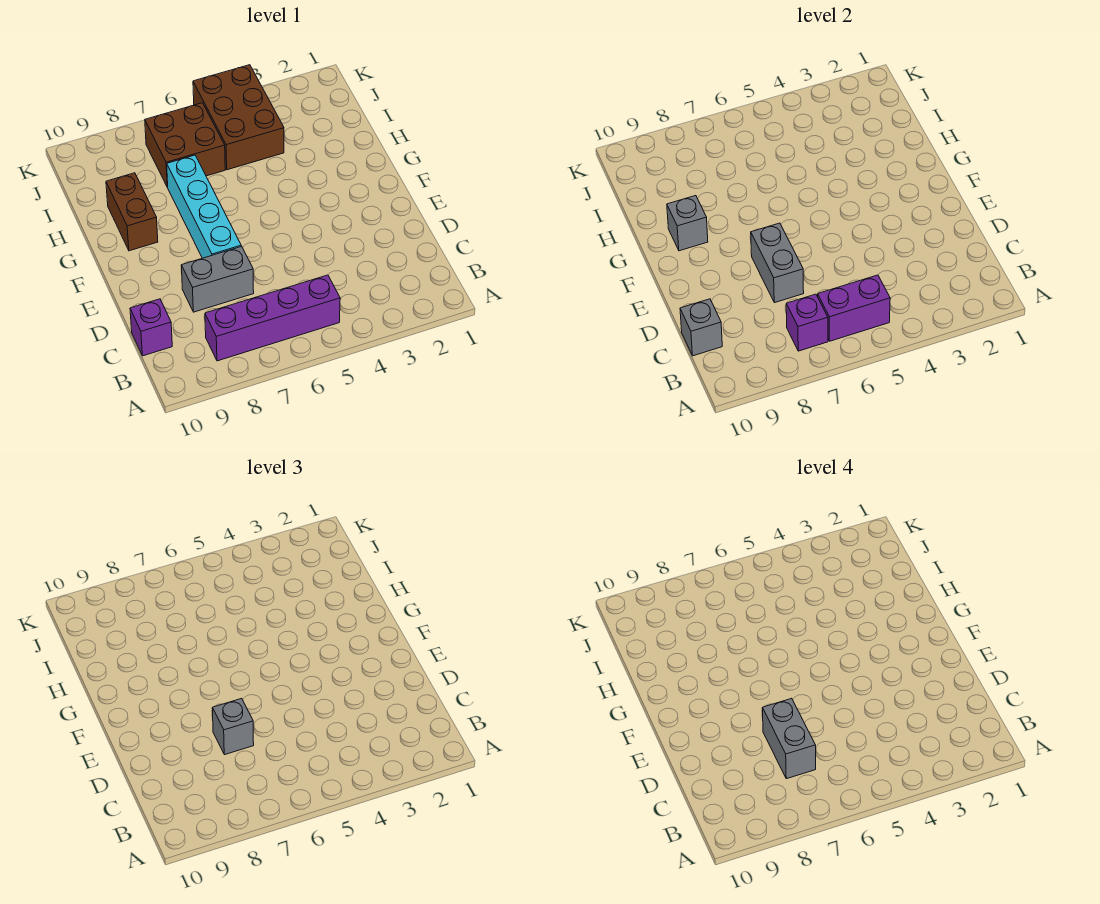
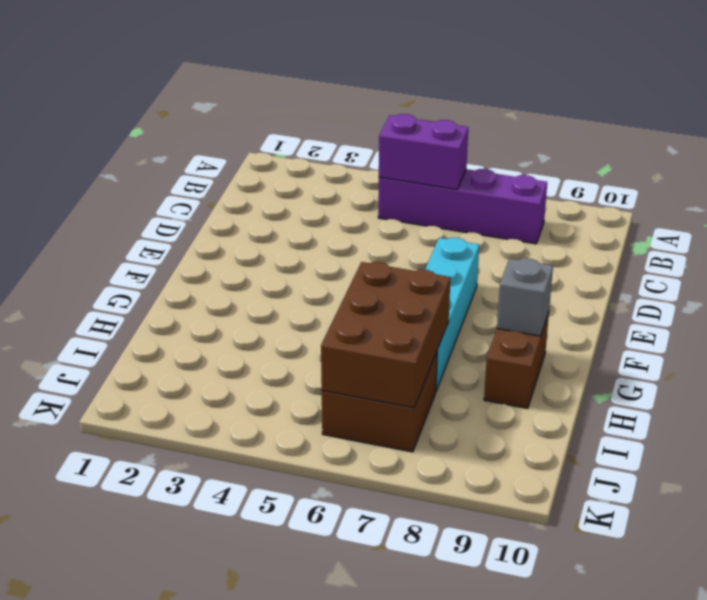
brown brick H6:J7 level 2 -> brown brick I4:K5 level 1
none -> purple brick C10 level 1
none -> grey brick D7:D8 level 1
none -> purple brick B7 level 2

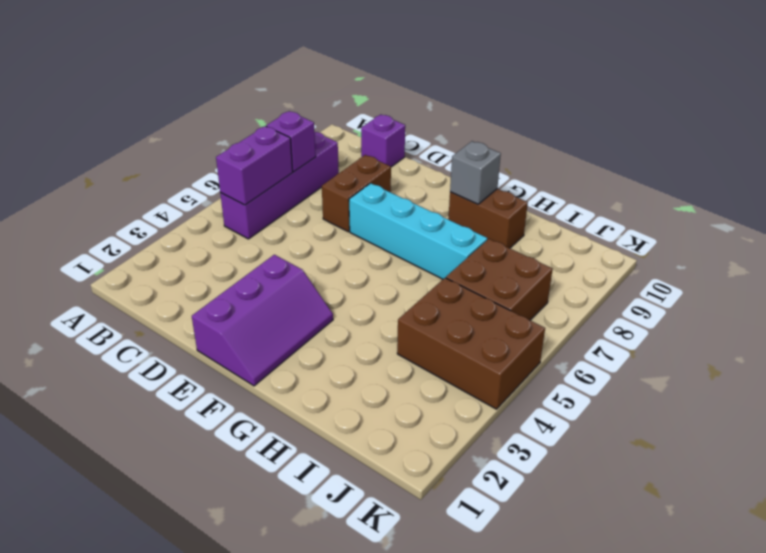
brown brick D7:D8 level 1 -> grey brick D7:D8 level 1
purple slope E1:F3 level 1 top E -> none
none -> grey brick C10 level 2
none -> grey brick D7:E7 level 2
none -> grey brick D7 level 3

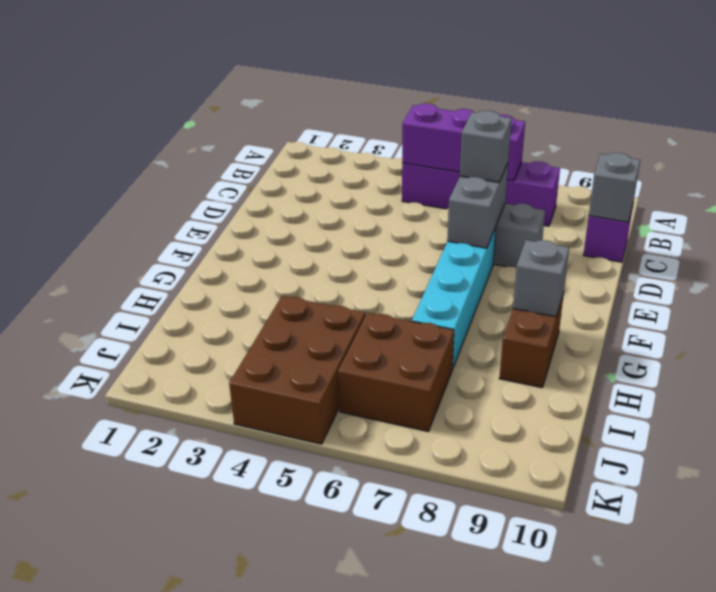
none -> grey brick C7:D7 level 4

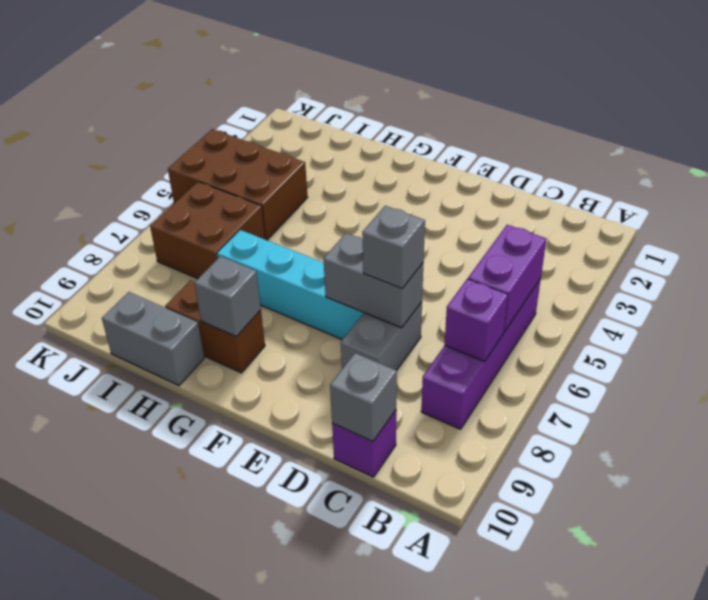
grey brick H10:I10 level 1 -> grey brick C7:D7 level 4

